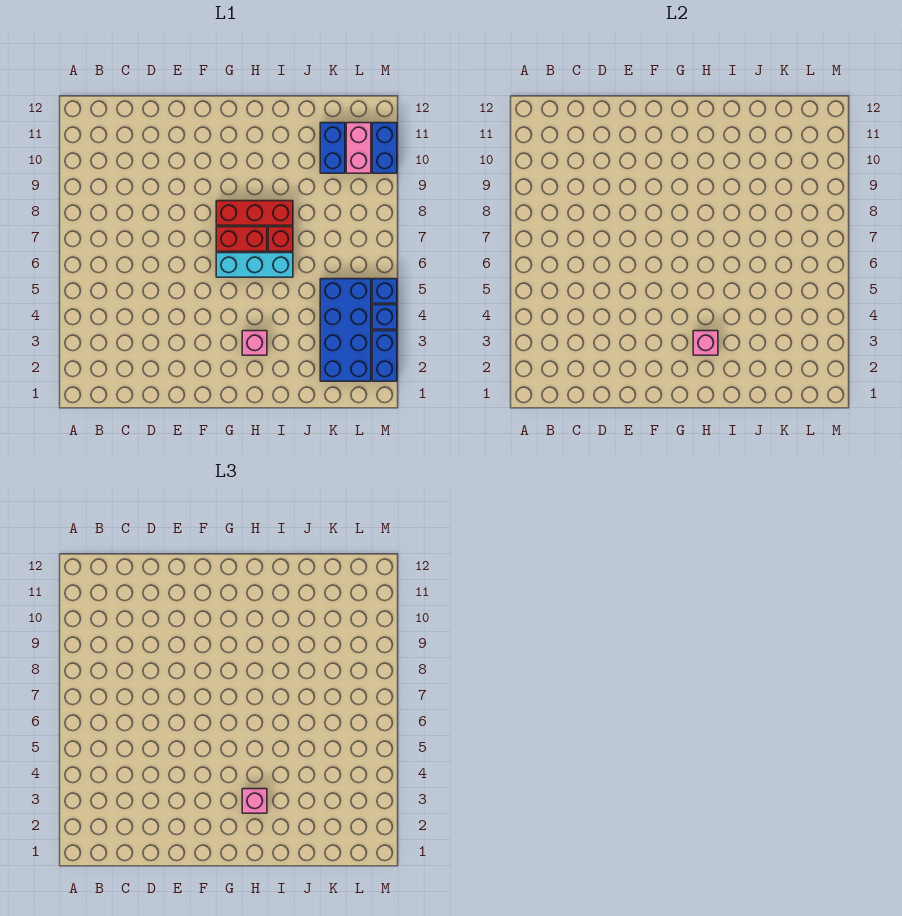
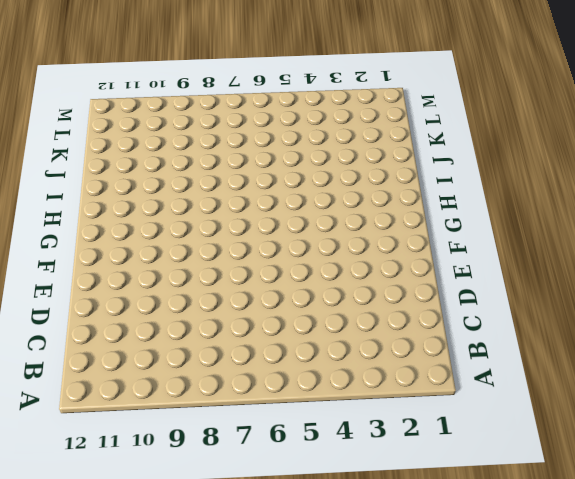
none -> cyan brick G6:I6 level 1
none -> red brick G7:H7 level 1
none -> red brick G8:I8 level 1

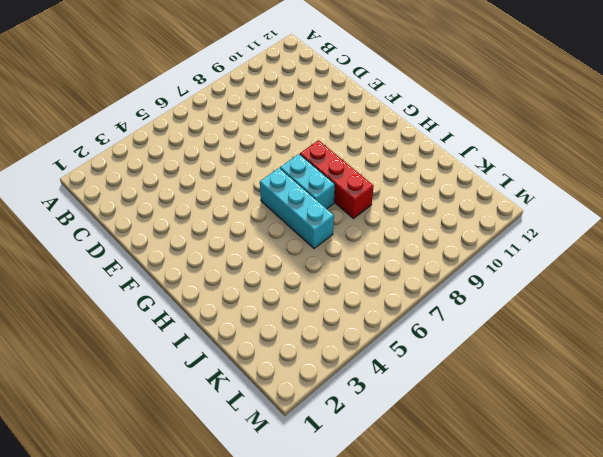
cyan brick G7:H7 level 1 -> red brick G7:H7 level 1
none -> pink brick H3 level 1
none -> red brick I7 level 1
none -> blue brick K2:L5 level 1

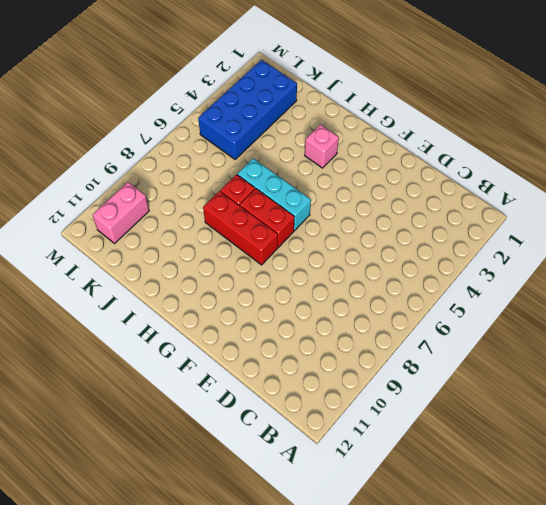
none -> blue brick K10:K11 level 1
none -> blue brick M2:M3 level 1
none -> blue brick M4 level 1

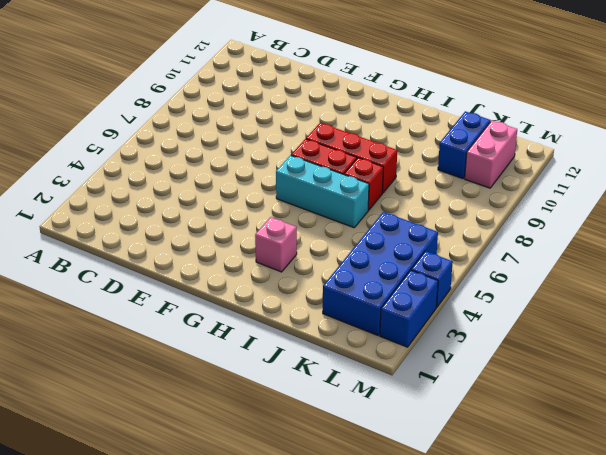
none -> blue brick M5 level 1
none -> blue brick M10:M11 level 1
none -> pink brick H3 level 2

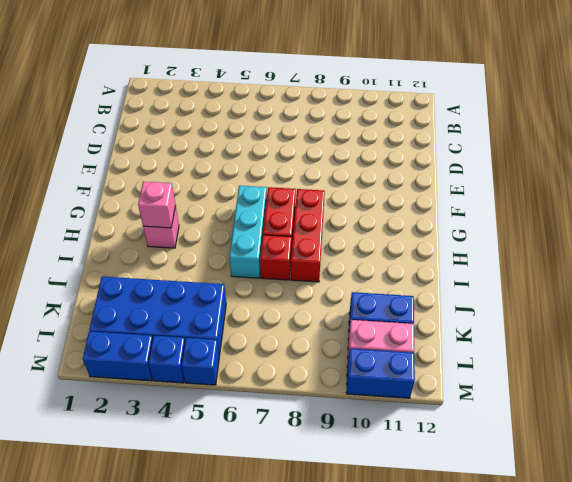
none -> pink brick H3 level 3

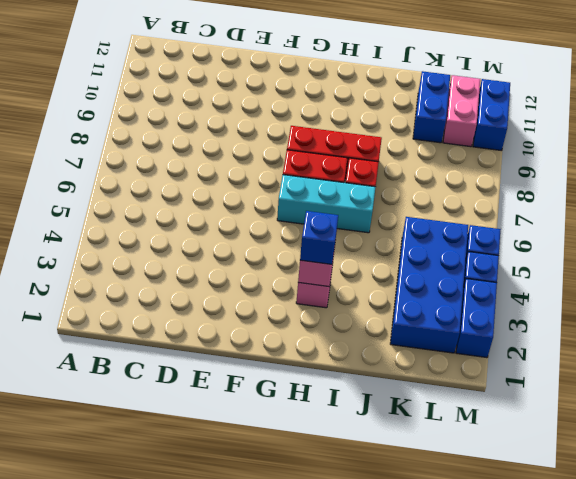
blue brick H3 level 3 -> pink brick H3 level 3

